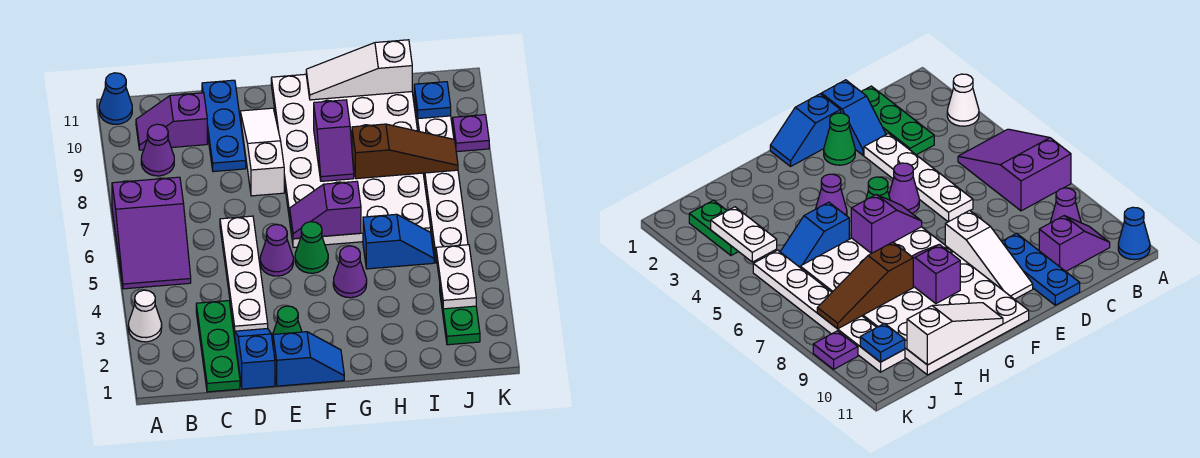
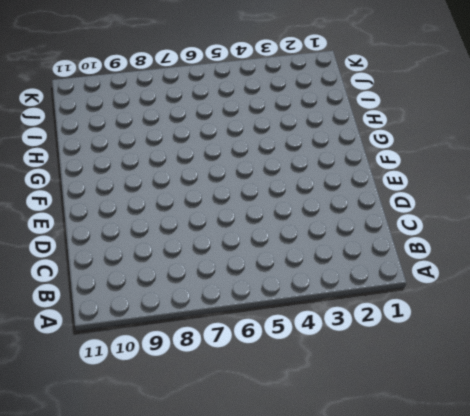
none -> white cone A3 level 1
none -> purple slope A5:B7 level 1 top 7
none -> blue cone A11 level 1

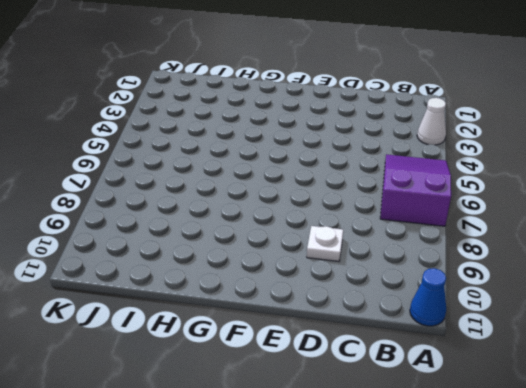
white plate D9 level 1 -> blue plate D9:D11 level 1
none -> purple cone B9 level 1
none -> purple slope B10:C10 level 1 top C
none -> green plate C1:C3 level 1

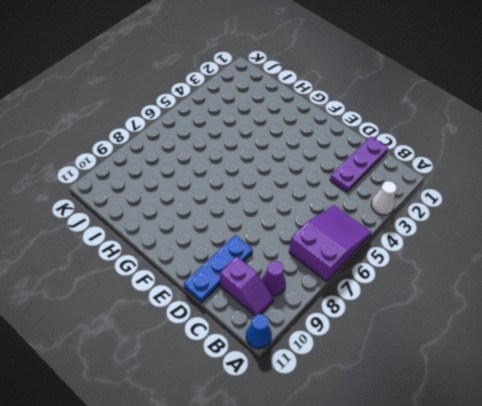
purple plate C1:C3 level 1 -> green plate C1:C3 level 1
none -> blue slope D1:D2 level 1 top 1
none -> white plate D3:D6 level 1
none -> blue slope E1:F1 level 1 top E

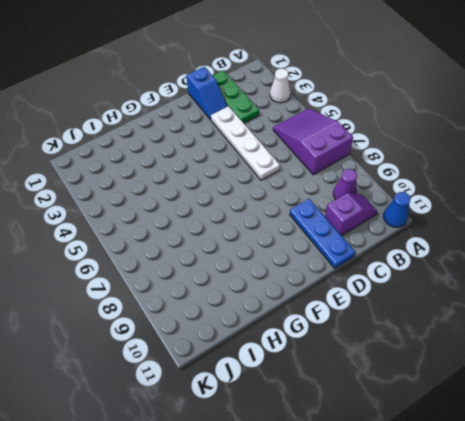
none -> blue slope E1:F1 level 1 top E
none -> green cone E2 level 1
none -> purple cone E5 level 1

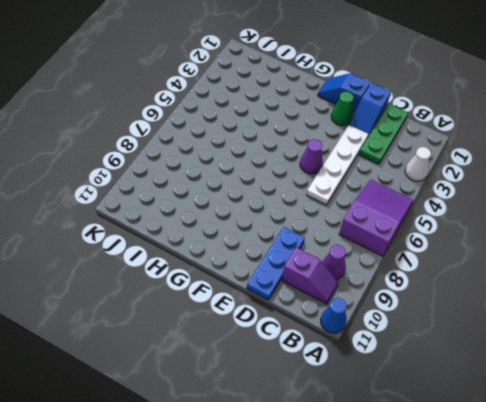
none -> white slope E8:E10 level 1 top 8
none -> green cone F5 level 1
none -> white plate F6:I11 level 1

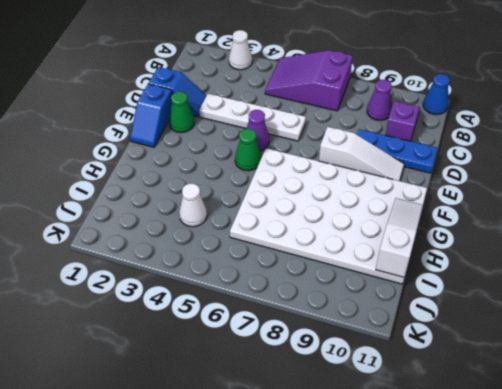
white cone I4 level 1 -> none
none -> green plate C1:C3 level 1
none -> purple cone G4 level 1
none -> blue slope H5:I5 level 1 top H

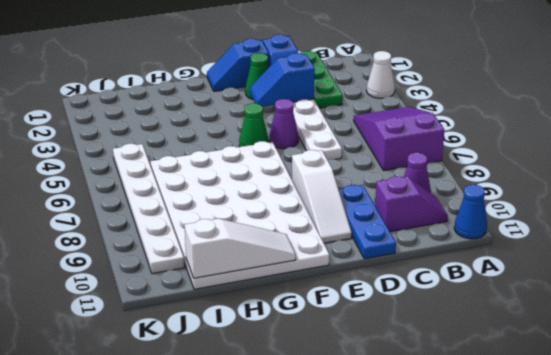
blue slope D3:E3 level 2 top D -> blue slope H5:I5 level 1 top H
none -> purple cone G4 level 1
none -> green plate J2:J3 level 1
none -> purple plate K9 level 1

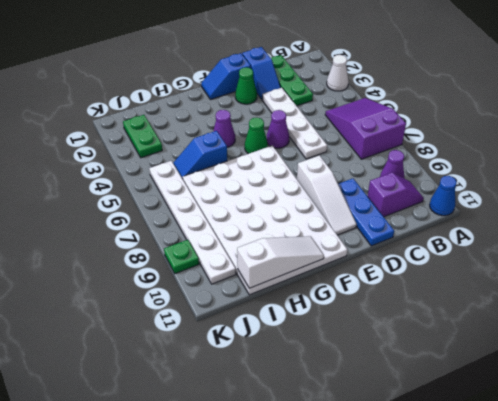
green plate K9 level 1 -> purple plate K9 level 1
none -> purple slope F6:G6 level 2 top G
none -> purple slope G8:G9 level 2 top 9
none -> brown slope H8:J8 level 2 top H

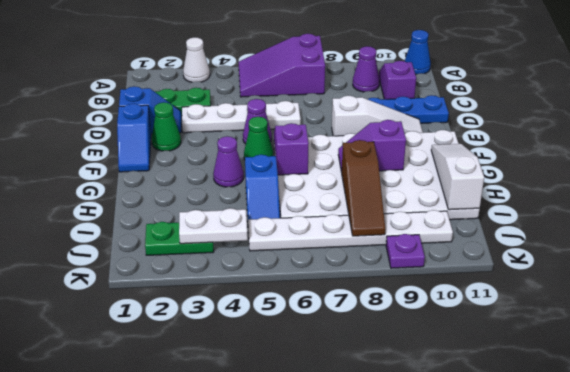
none -> blue plate J10 level 2

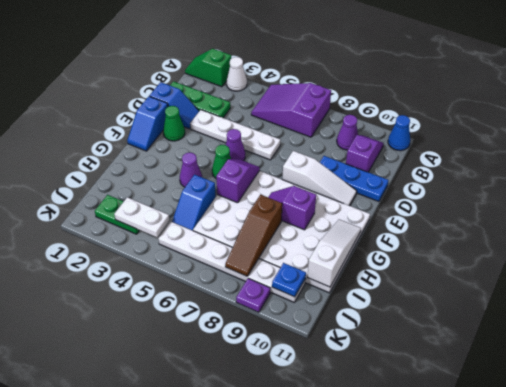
green slope A1:A2 level 1 top 2 -> none

